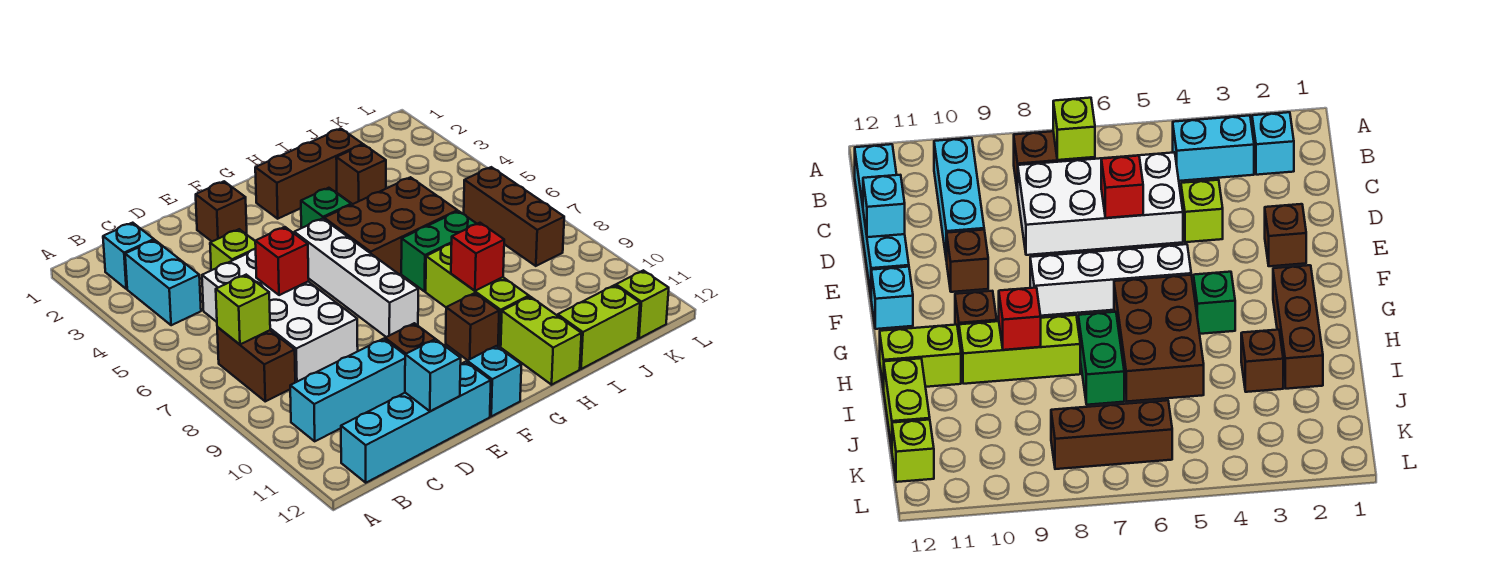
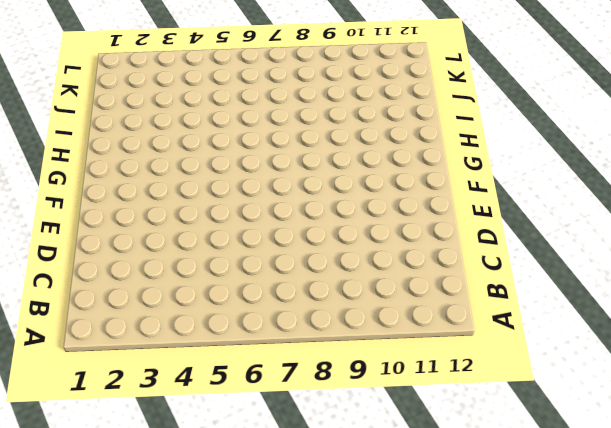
none -> cyan brick B2 level 1
none -> cyan brick B3:B4 level 1
none -> brown brick B7:B8 level 1

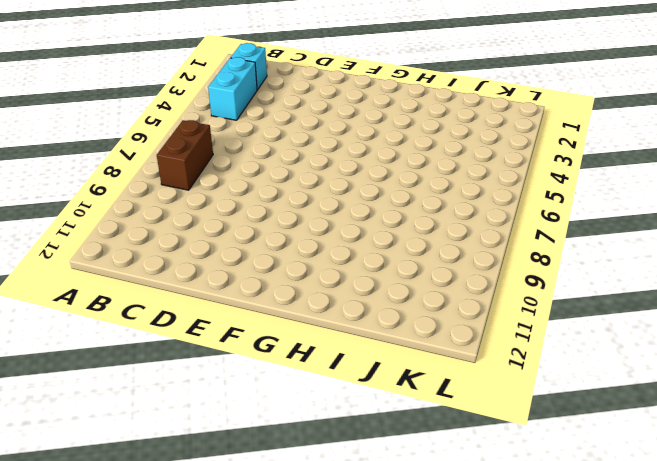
none -> cyan brick B10:D10 level 1
none -> cyan brick B12:E12 level 1
none -> white brick C5:D8 level 1

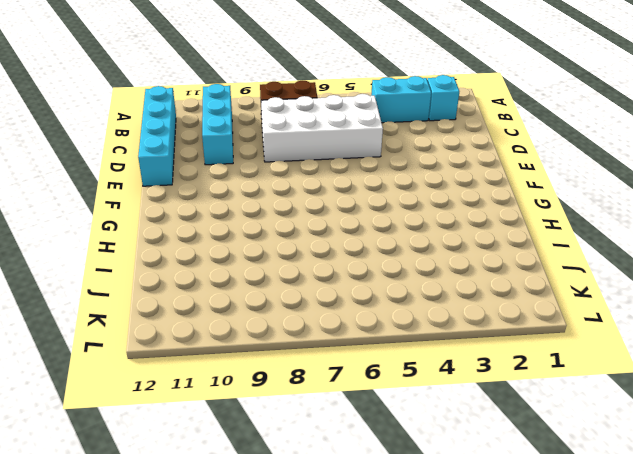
none -> lime brick D4 level 1
none -> brown brick E2 level 1
none -> brown brick E10 level 1

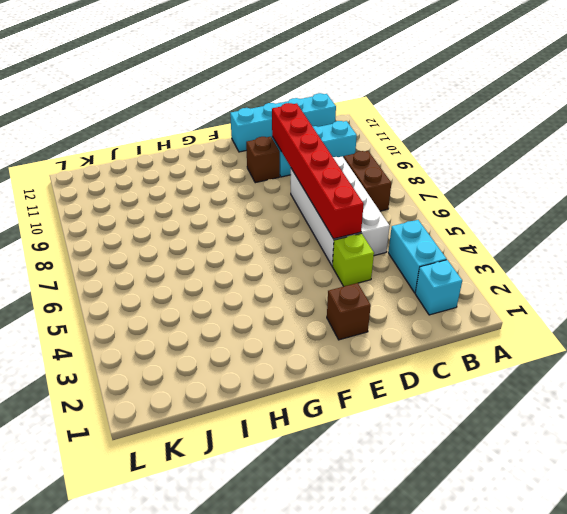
red brick D5:D10 level 2 -> red brick D6 level 2
none -> white brick F5:F8 level 1
none -> cyan brick F12 level 1
none -> brown brick G2:I2 level 1

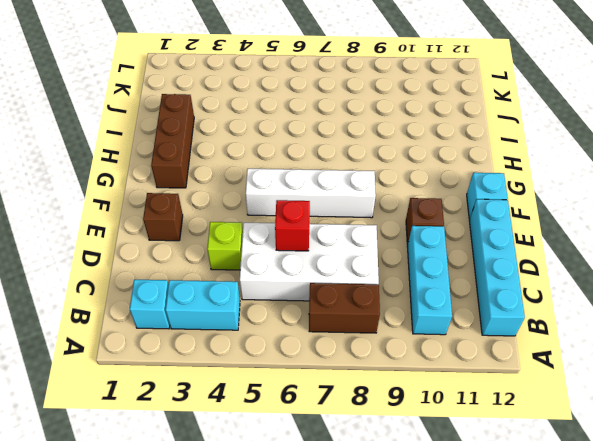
none -> green brick G4 level 1
none -> brown brick G5:I6 level 1
none -> brown brick G10 level 1

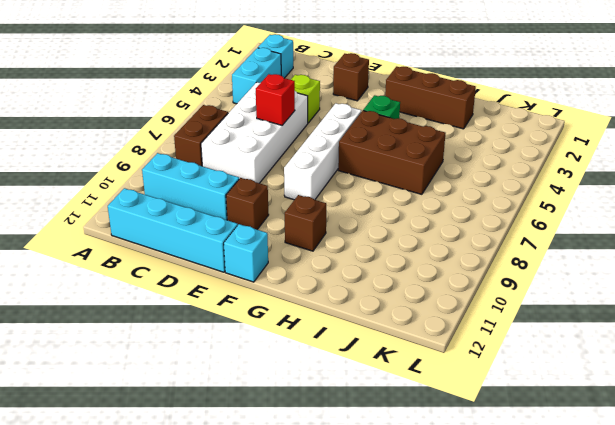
none -> green brick H7:I7 level 1
none -> lime brick H8:H10 level 1
none -> lime brick H11:H12 level 1

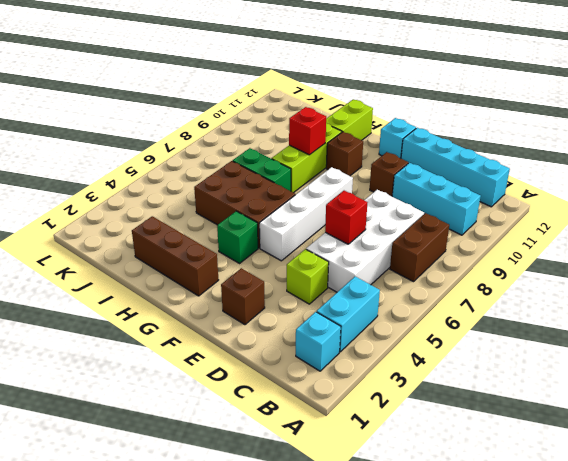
none -> brown brick I3 level 1
none -> lime brick I12:J12 level 1
none -> brown brick K6:K8 level 1

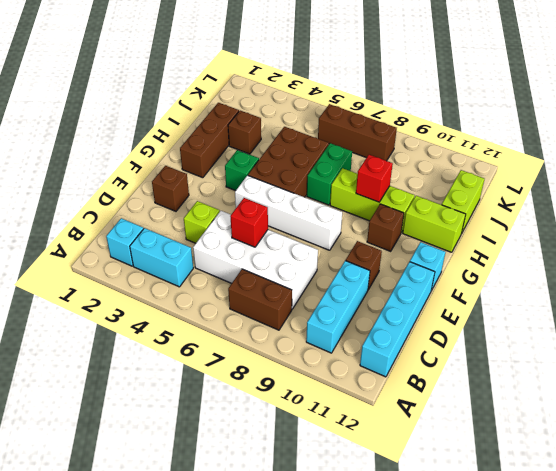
none -> lime brick K12 level 1
none -> lime brick B7 level 2
none -> cyan brick D12 level 2

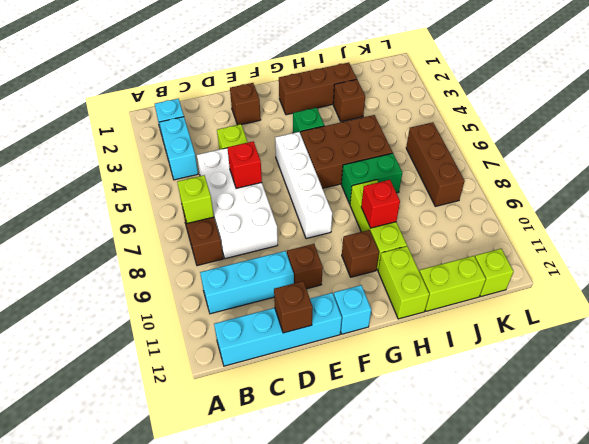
brown brick D12 level 2 -> cyan brick D12 level 2

